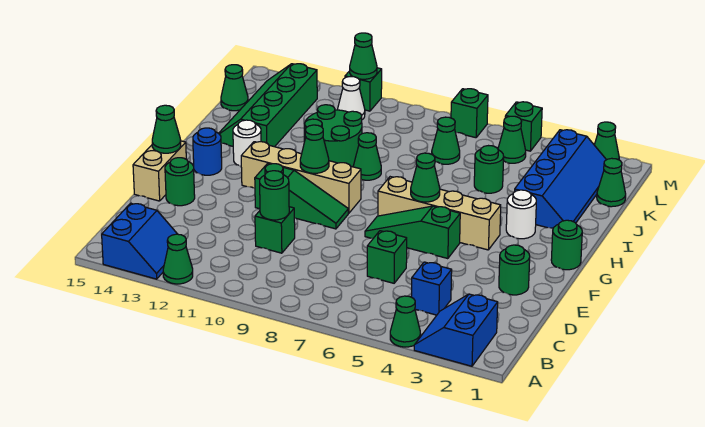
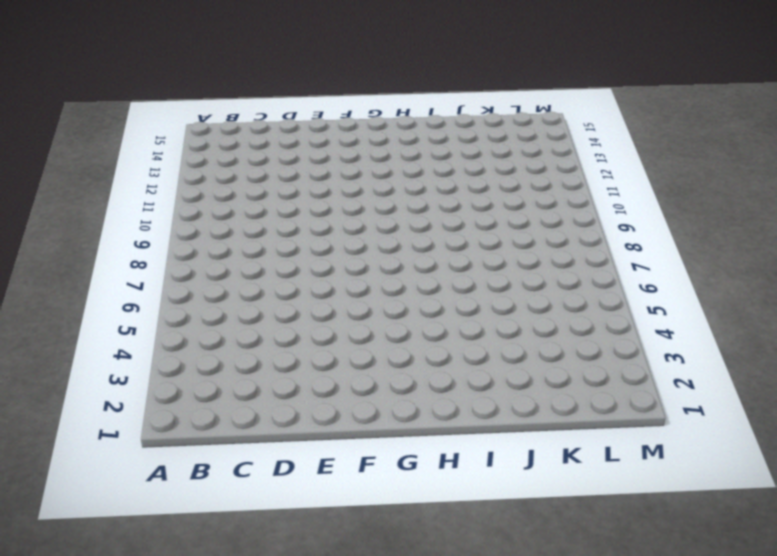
none -> blue slope A2:B3 level 1 top 2
none -> green cone A4 level 1
none -> green cone A12 level 1
none -> blue slope A13:B14 level 1 top 14

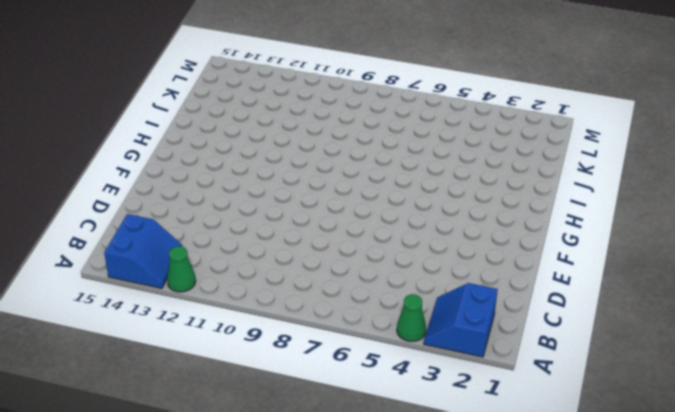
none -> blue brick C4 level 1
none -> green brick D6 level 1
none -> green brick D10 level 1
none -> green round brick E2 level 1

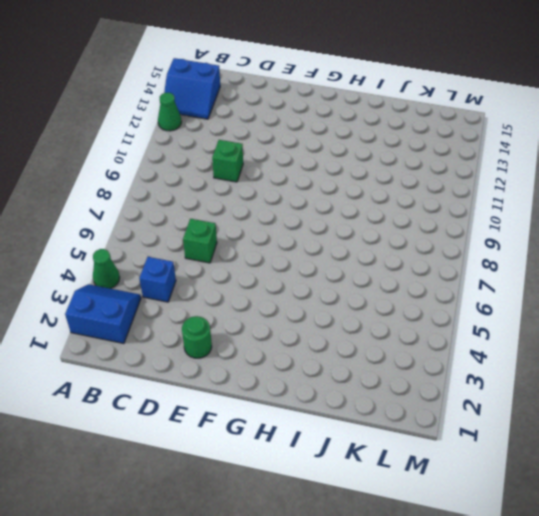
none -> green round brick E14 level 1
none -> tan brick E15:F15 level 1
none -> green slope F5:F7 level 1 top 5
none -> green slope F9:F11 level 1 top 11

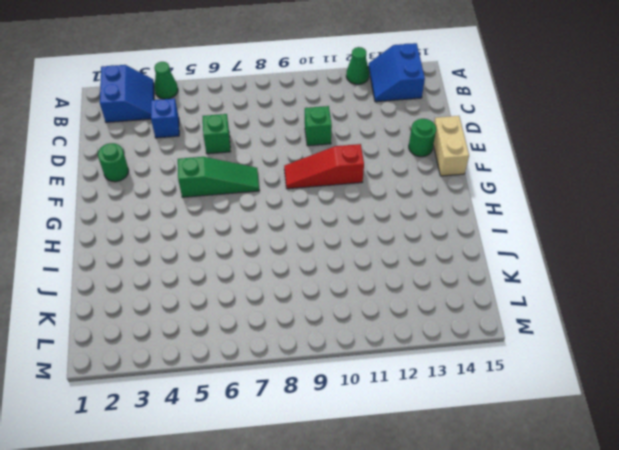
red slope F9:F11 level 1 top 11 -> green slope F9:F11 level 1 top 11
none -> green round brick G1 level 1
none -> tan brick G4:G7 level 1
none -> tan brick G9:G12 level 1
none -> blue round brick G14 level 1

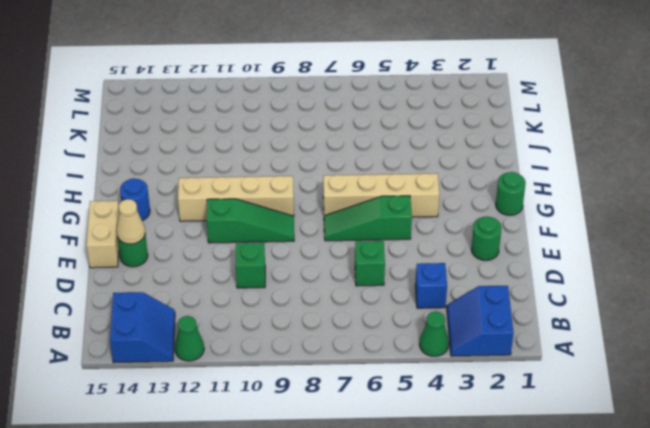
tan cone E14 level 2 -> none
none -> white round brick H3 level 1
none -> white round brick H13 level 1
none -> blue slope I2:L3 level 1 top 3
none -> green cone I9 level 1

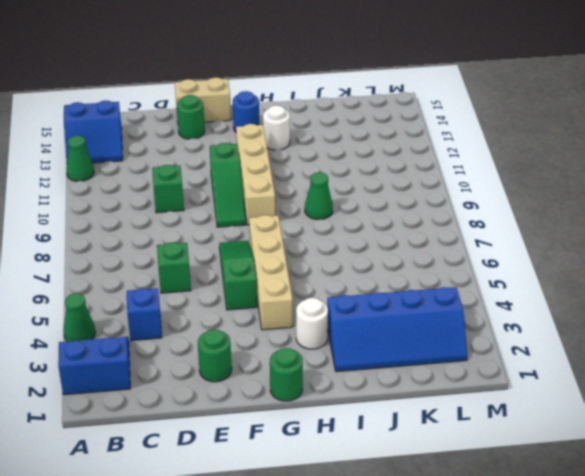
none -> green round brick I10:J11 level 1
none -> green slope I13:L14 level 1 top 13
none -> green round brick J5 level 1
none -> green cone K1 level 1

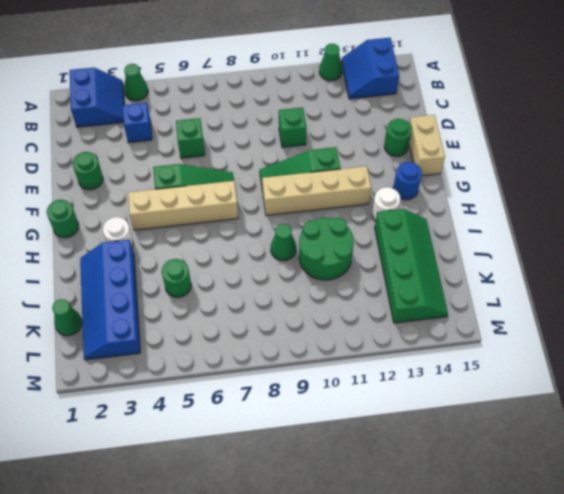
none -> green cone K7 level 1
none -> green cone K15 level 1
none -> green cone L5 level 1
none -> white cone L11 level 1

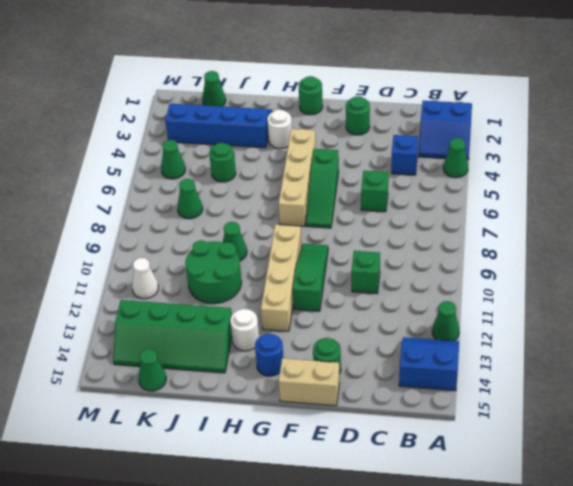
none -> green cone M2 level 1
none -> green brick M5 level 1
none -> green brick M7 level 1
none -> green brick M11 level 1

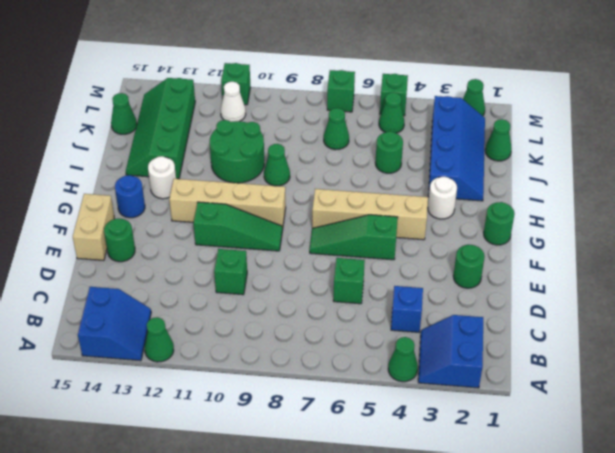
none -> green round brick D10 level 2
none -> green cone F15 level 2
none -> green cone G6 level 2
none -> green cone G10 level 2

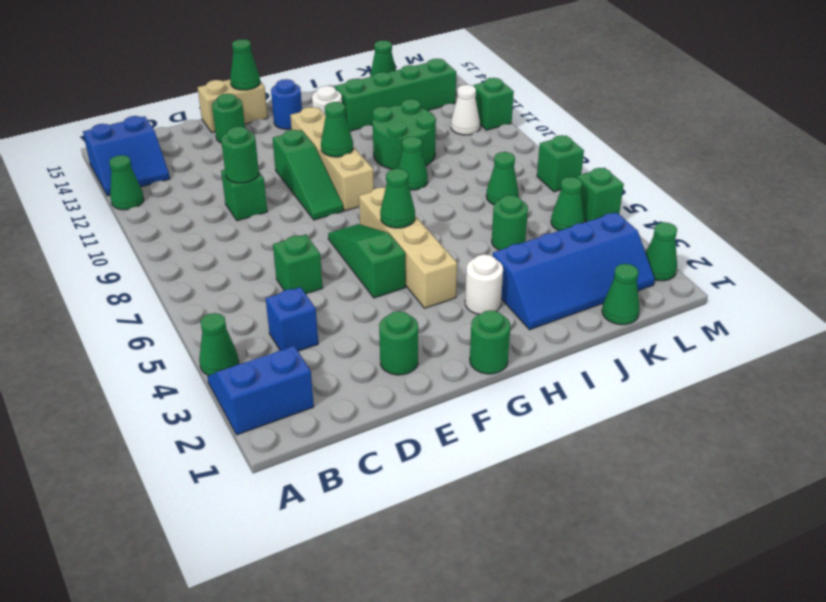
none -> green cone M11 level 2

